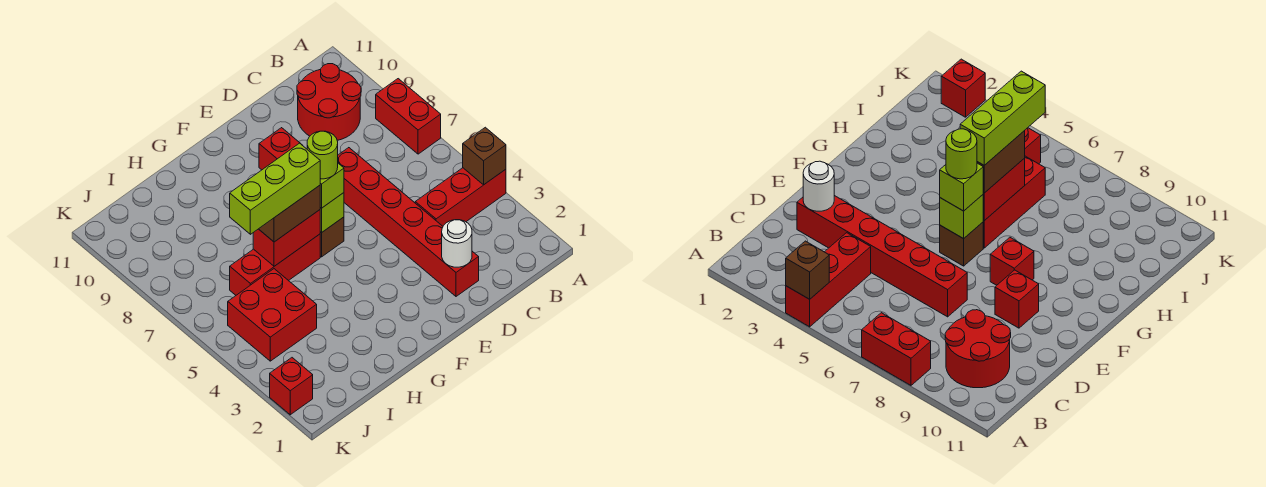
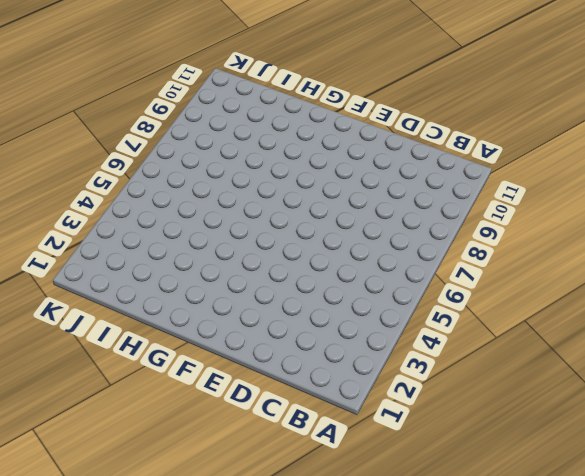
none -> red brick A4:C4 level 1
none -> red brick A7:A8 level 1
none -> red round brick B9:C10 level 1

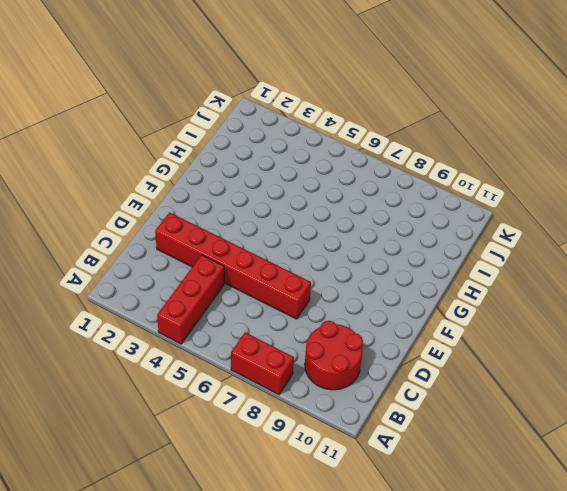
none -> red brick E9 level 1
none -> brown brick F6 level 1
none -> red brick F8 level 1

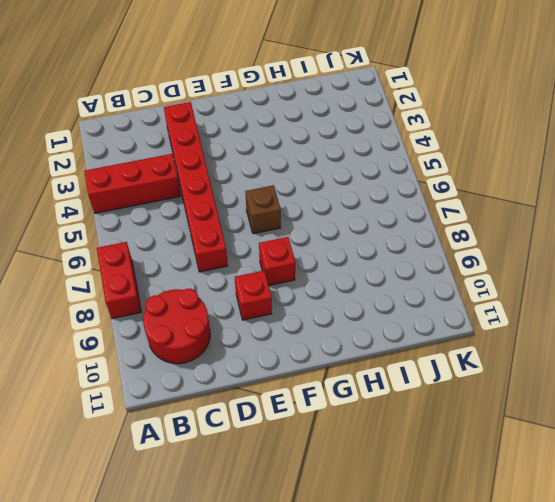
none -> red brick G6:I6 level 1
none -> red brick I4:J5 level 1
none -> red brick K2 level 1

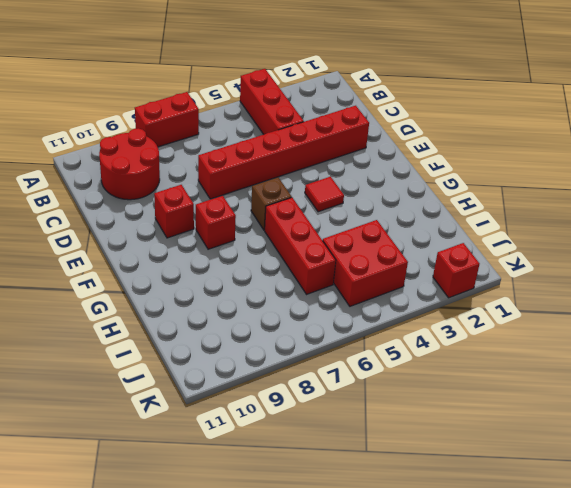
red tile F4 level 1 -> none
none -> brown brick A4 level 2
none -> white round brick D2 level 2
none -> lime brick F6 level 2

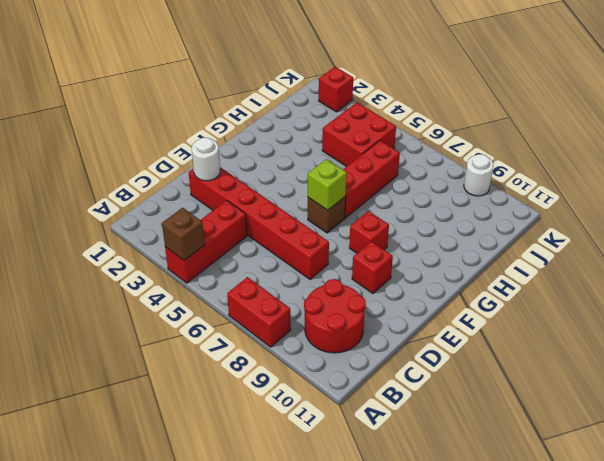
white round brick K9 level 1 -> none
none -> red brick G6:H6 level 2
none -> lime brick F6 level 3
none -> brown brick G6:H6 level 3

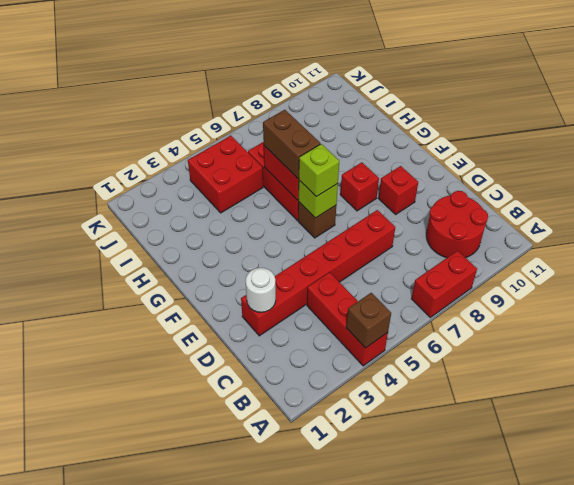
none -> red brick K2 level 1
none -> lime round brick F6 level 4
none -> lime brick G6:I6 level 4

